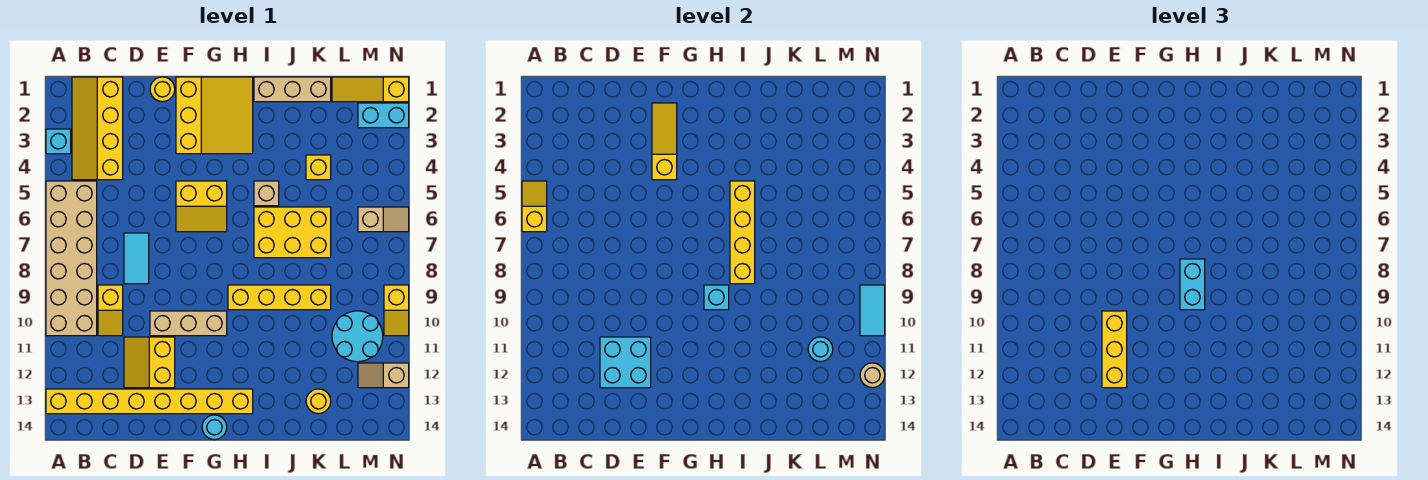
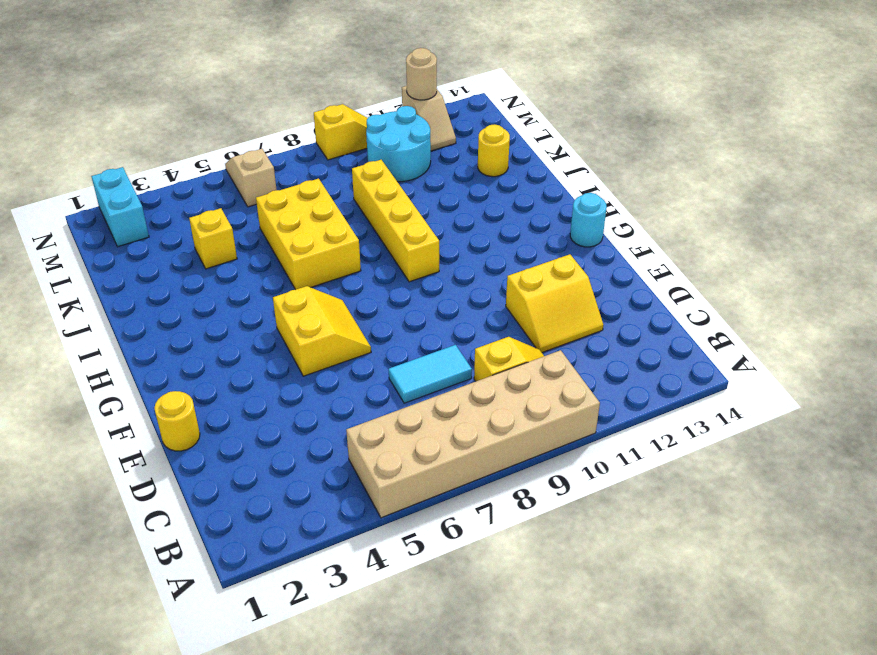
none -> cyan brick A3 level 1
none -> yellow brick A13:H13 level 1
none -> yellow slope B1:C4 level 1 top C
none -> tan brick E10:G10 level 1

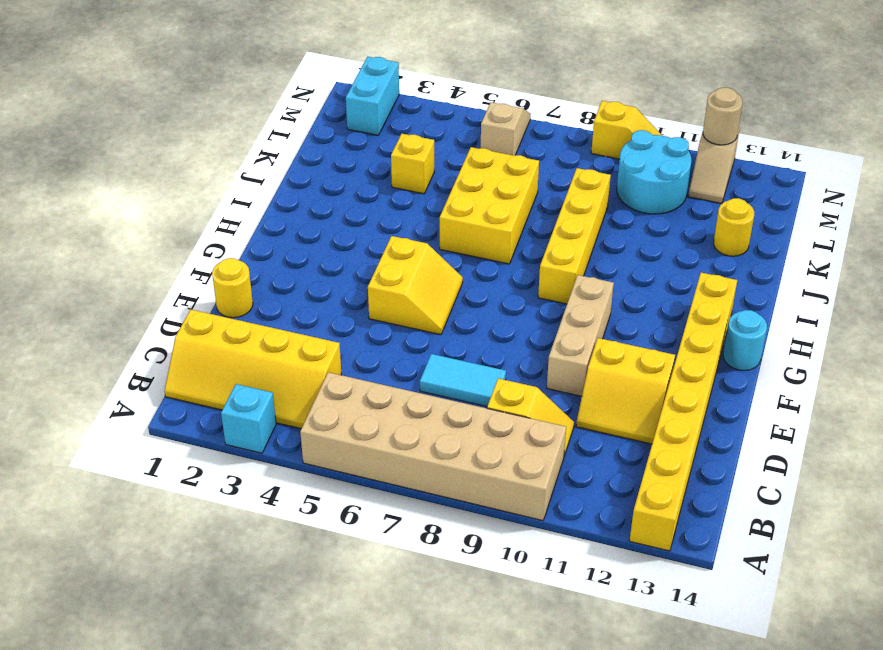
none -> yellow slope F1:H3 level 1 top F
none -> tan brick I1:K1 level 1
none -> tan brick I5 level 1
none -> yellow slope L1:N1 level 1 top N

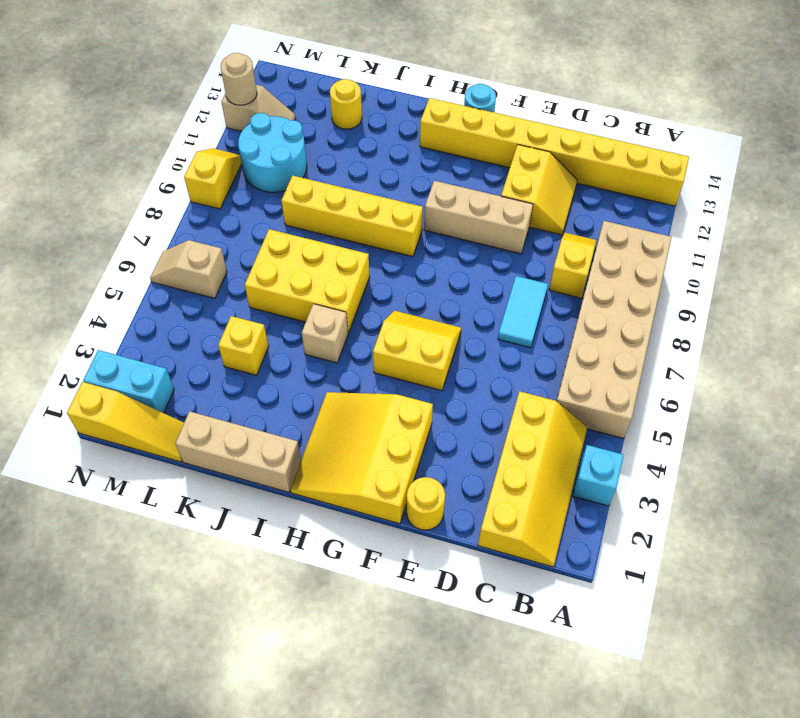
none -> yellow slope A5:A6 level 2 top 6
none -> cyan brick D11:E12 level 2
none -> yellow slope F2:F4 level 2 top 4
none -> cyan brick H9 level 2

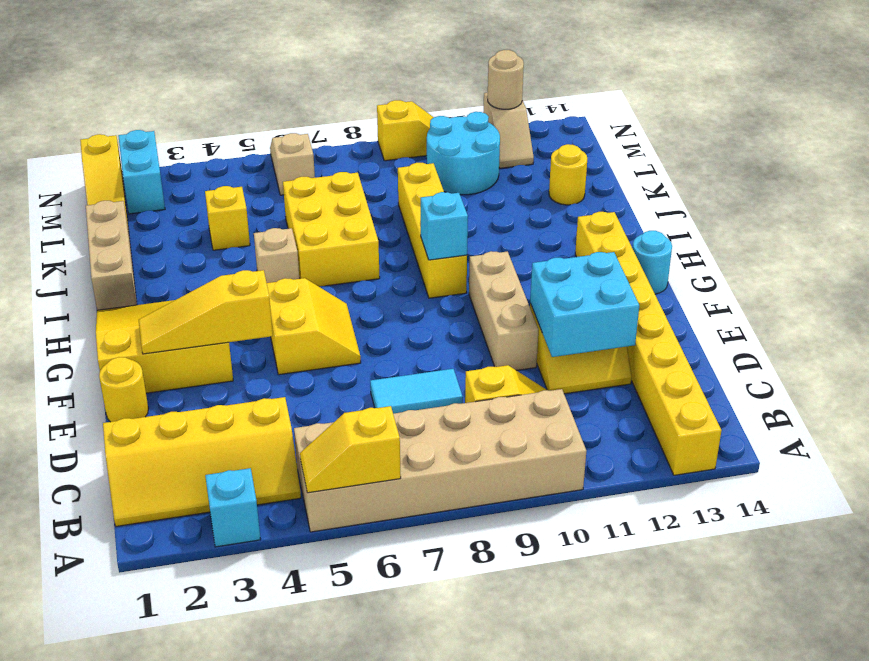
none -> yellow brick I5:I8 level 2
none -> cyan round brick L11 level 2
none -> cyan tile N9:N10 level 2
none -> yellow brick E10:E12 level 3

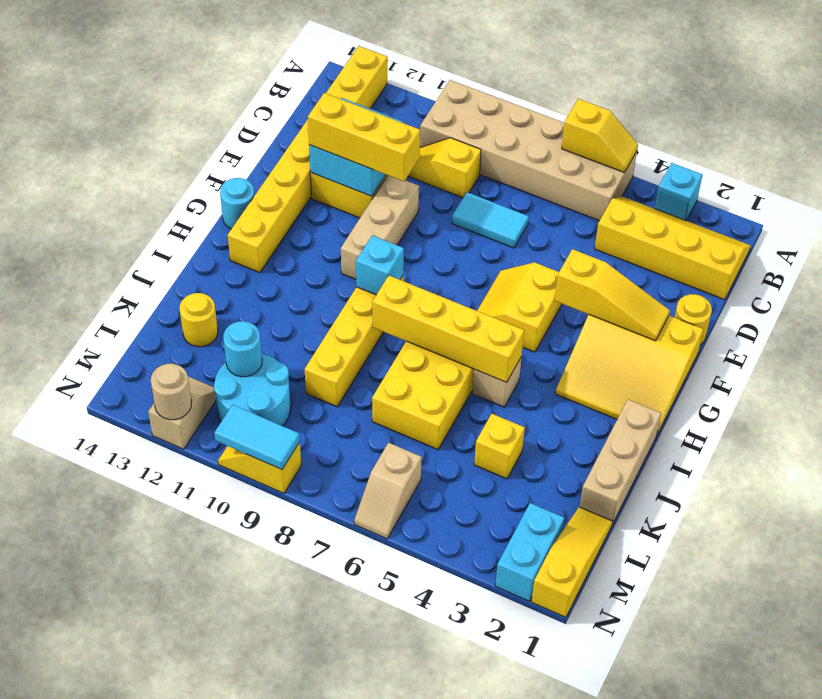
none -> cyan brick H8:H9 level 3

